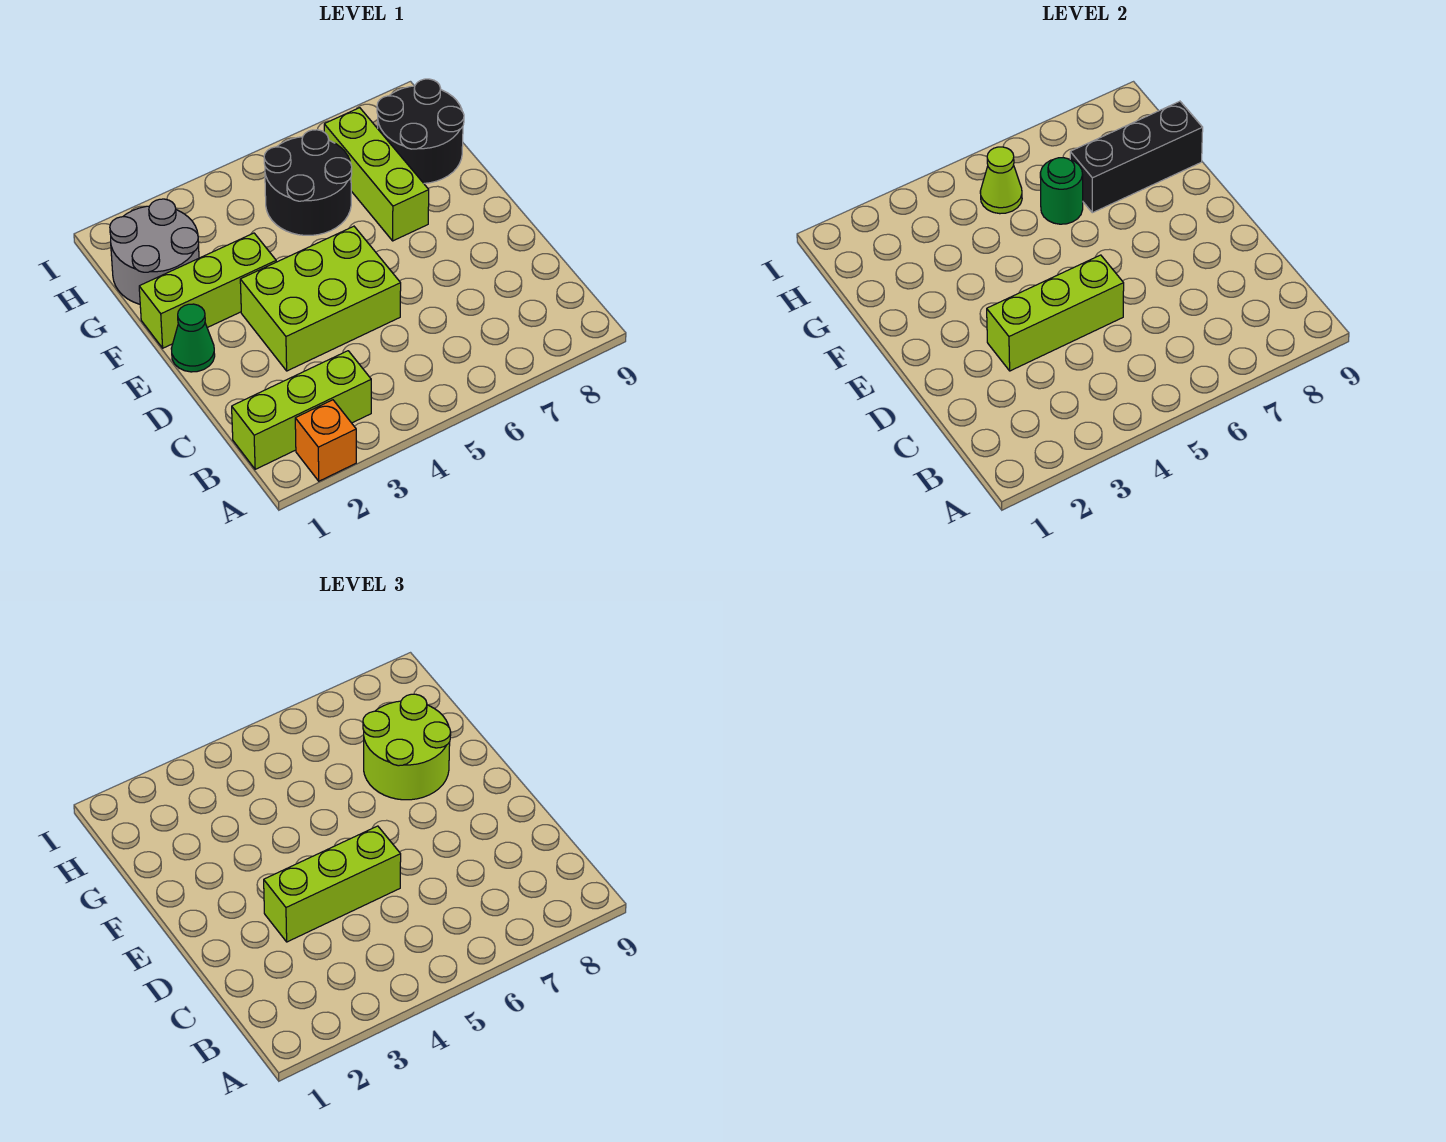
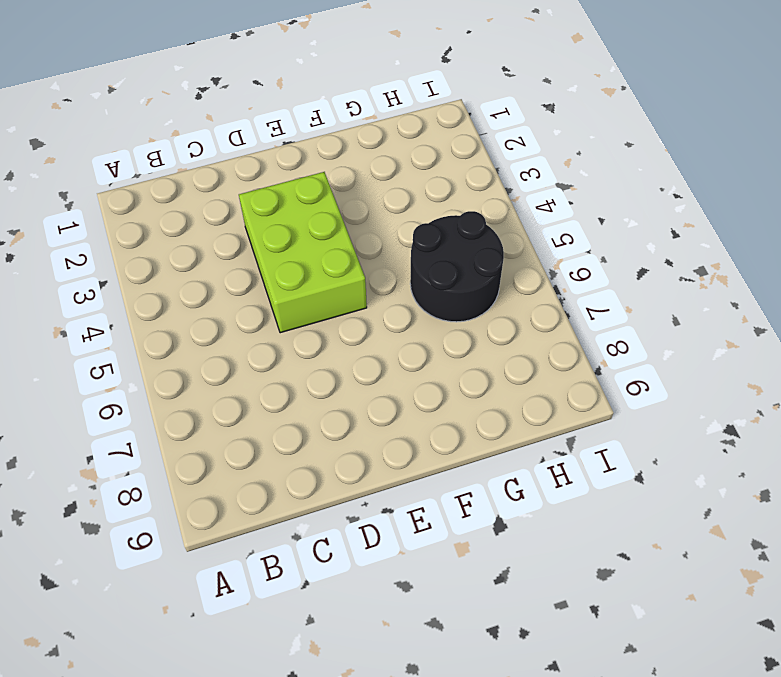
none -> orange brick A2 level 1
none -> lime brick B1:B3 level 1
none -> green cone E1 level 1

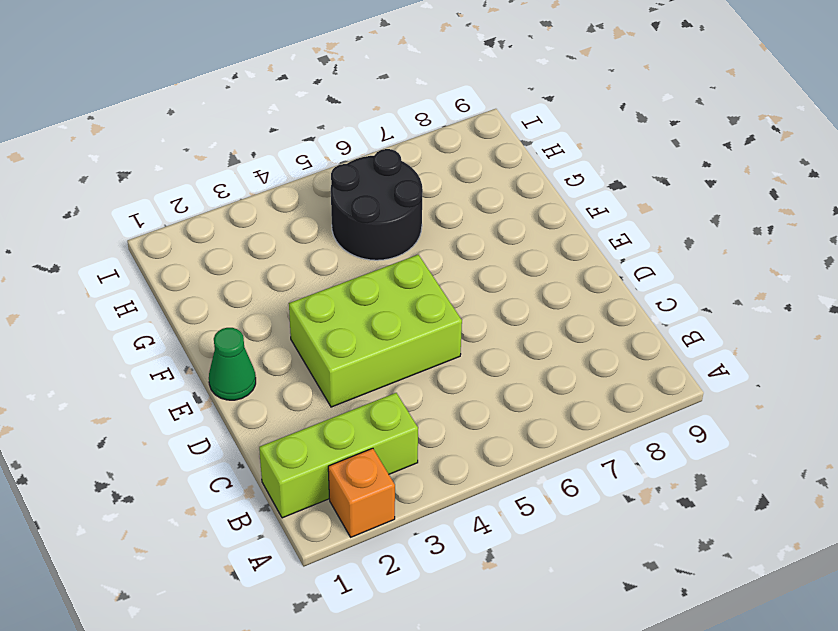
none -> lime brick F1:F3 level 1
none -> lime brick F7:H7 level 1
none -> grey round brick G1:H2 level 1

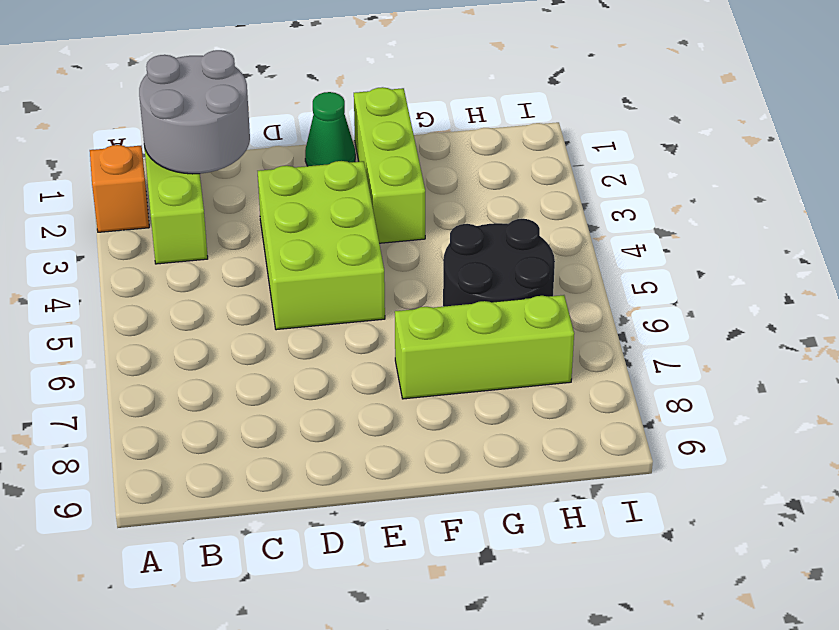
grey round brick B1:C2 level 2 -> grey round brick G1:H2 level 1
none -> black round brick G8:H9 level 1
none -> lime brick D3:D5 level 2
none -> green round brick G6 level 2

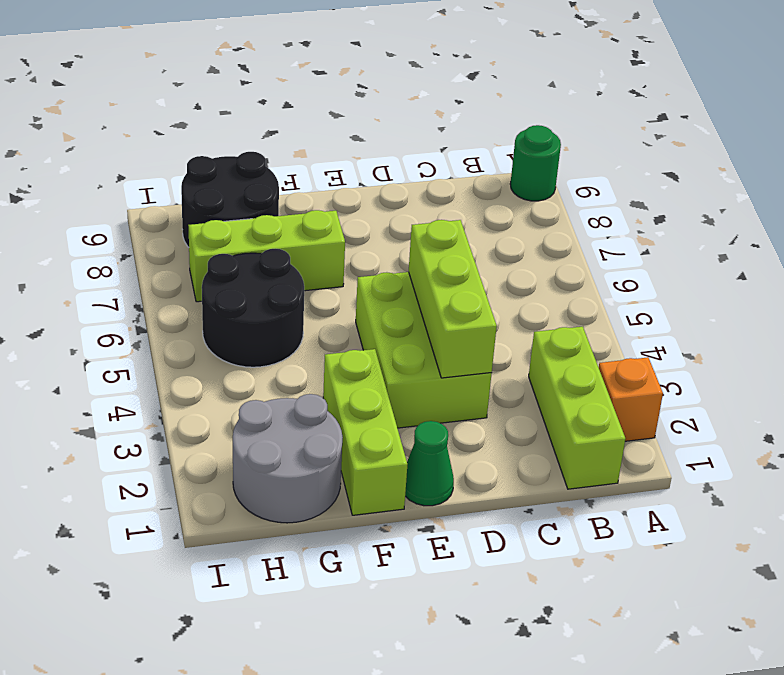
green round brick A9 level 1 -> green round brick G6 level 2
none -> black brick G7:G9 level 2
none -> lime cone H5 level 2
none -> lime brick D3:D5 level 3

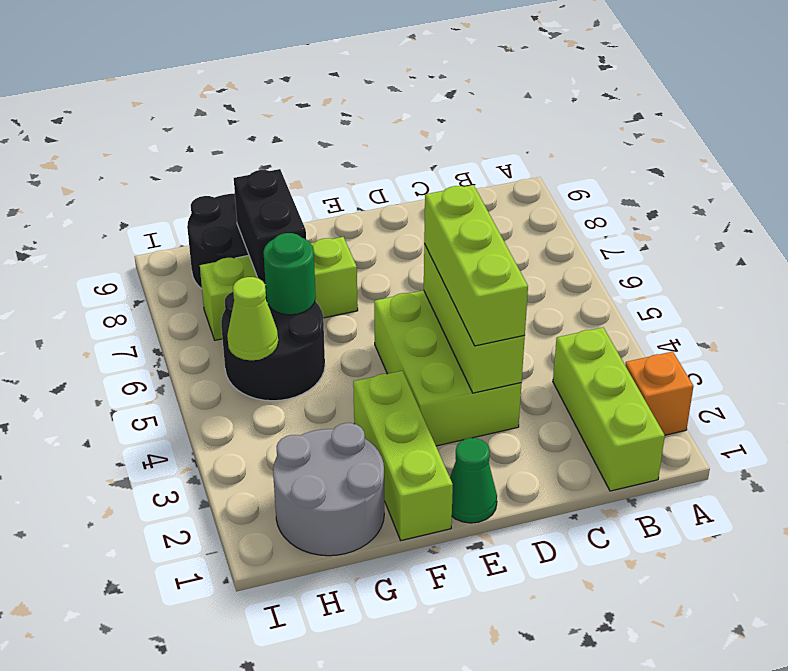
black brick G7:G8 level 2 -> black brick G7:G9 level 2
none -> lime round brick F7:G8 level 3

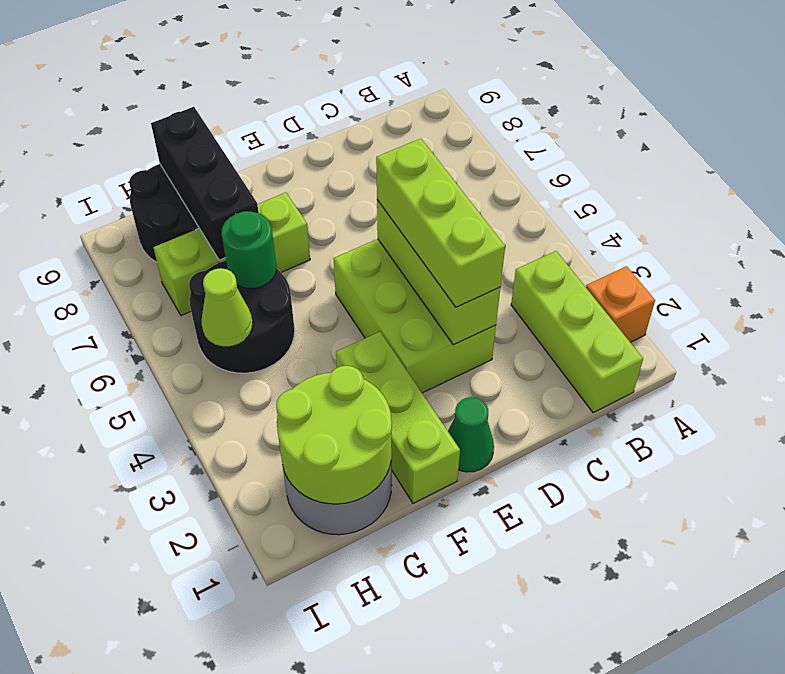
lime round brick G1:H2 level 2 -> lime round brick F7:G8 level 3

